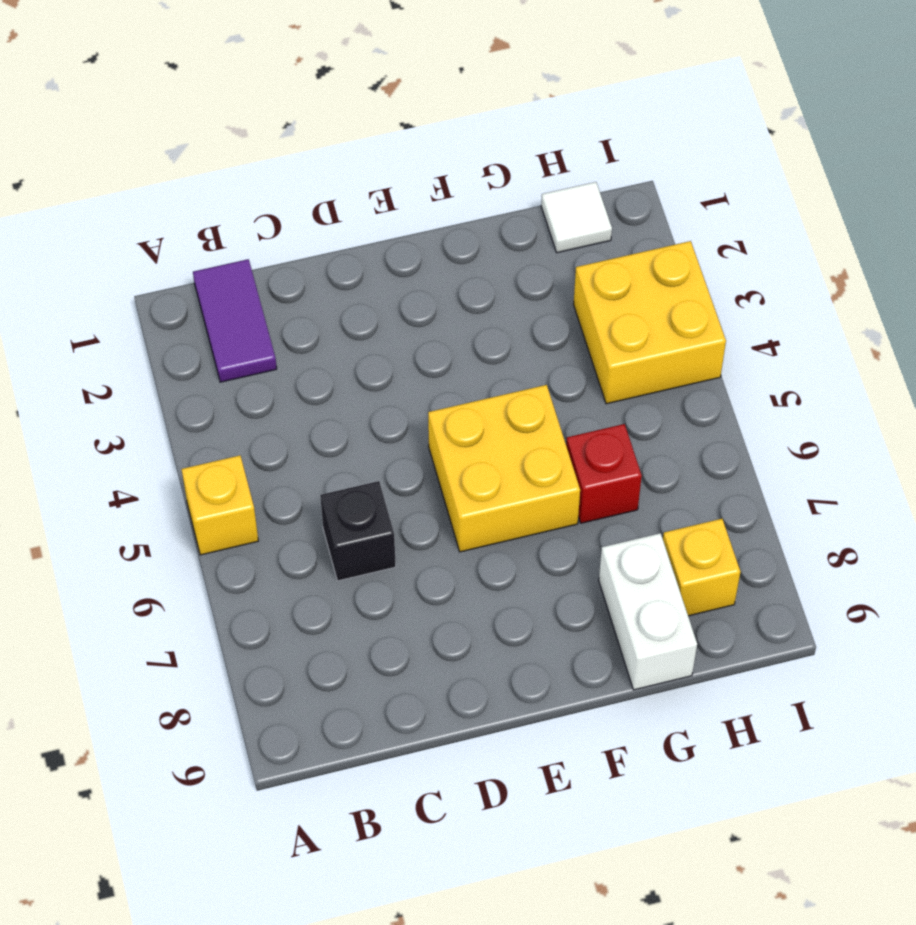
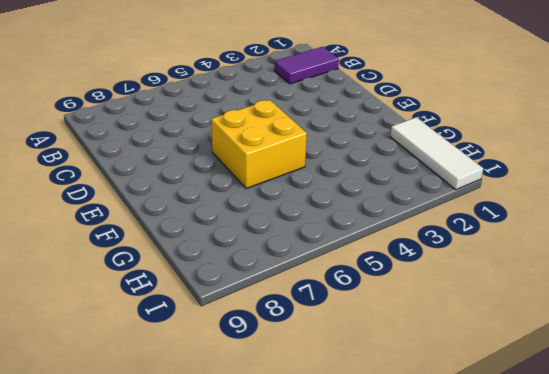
white tile G1:I1 level 1 -> white tile H1 level 1
none -> yellow brick A5 level 1
none -> black brick C6 level 1

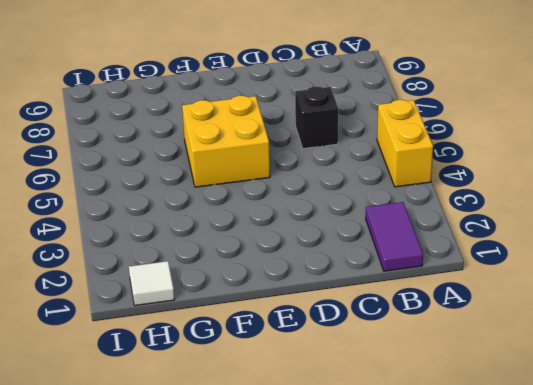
yellow brick A4:A5 level 1 -> yellow brick A5 level 1
none -> red brick G6 level 1
none -> white brick G8:G9 level 1

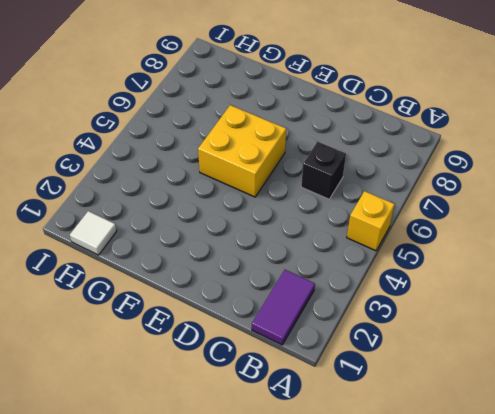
none -> red brick G6 level 1
none -> white brick G8:G9 level 1

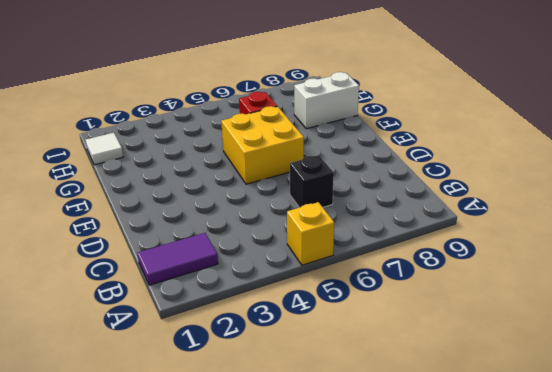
none -> yellow brick H3:I4 level 1
none -> yellow brick H8 level 1

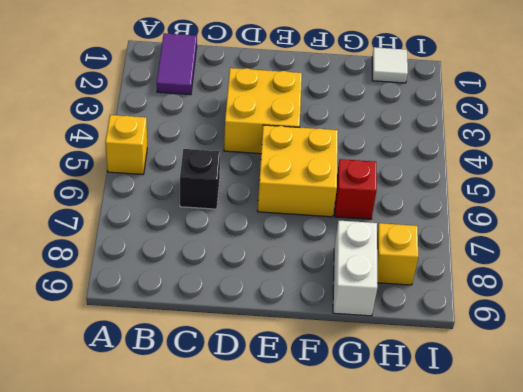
yellow brick D3:E4 level 1 -> yellow brick H3:I4 level 1

